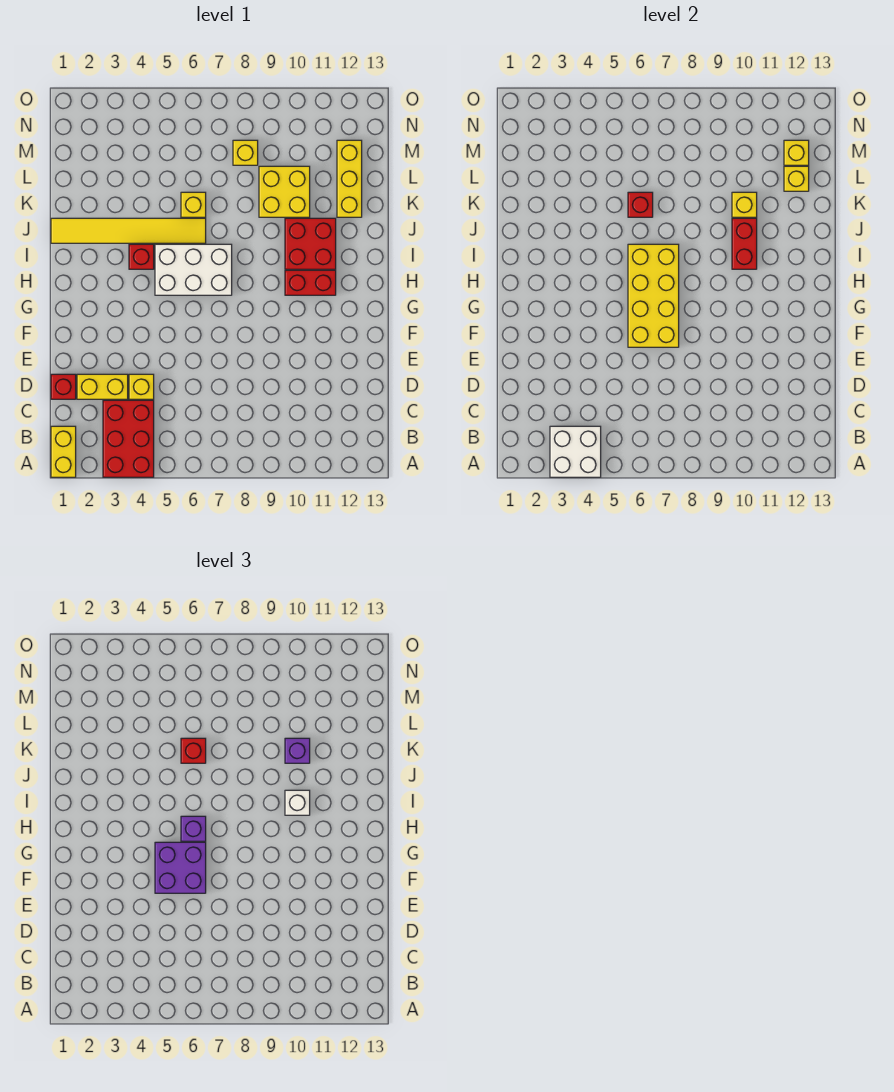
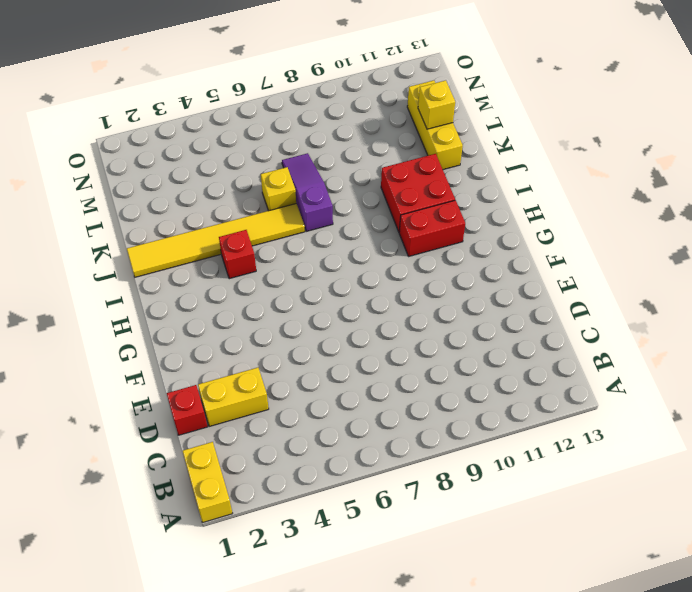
purple slope J7:L7 level 1 top J -> none
none -> red brick A3:C4 level 1
none -> yellow brick D4 level 1
none -> white brick H5:I7 level 1

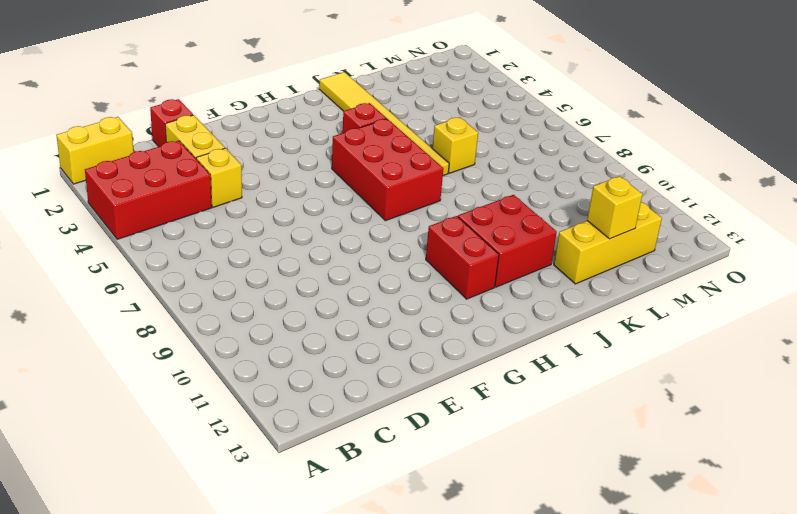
red brick H5:I7 level 1 -> white brick H5:I7 level 1
none -> yellow brick K9:L10 level 1
none -> yellow brick M8 level 1
none -> white brick A3:B4 level 2

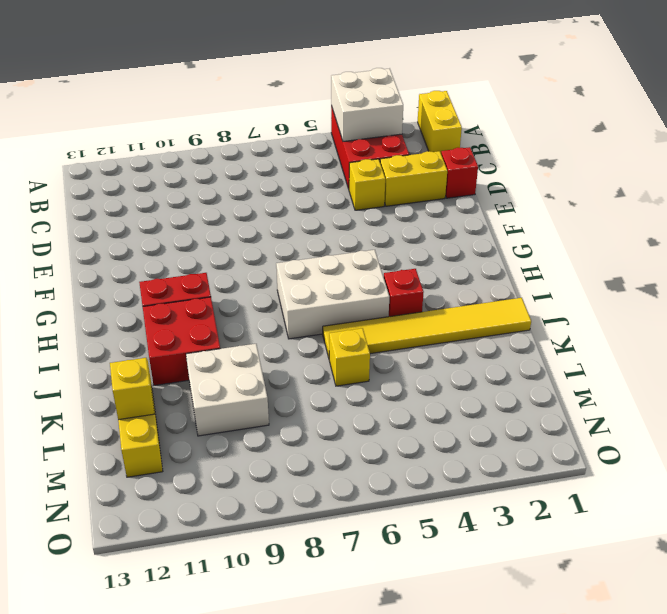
white brick K9:L10 level 1 -> yellow brick K9:L10 level 1
none -> yellow brick M8 level 1
none -> yellow brick F6:I7 level 2
none -> red brick I10:J10 level 2

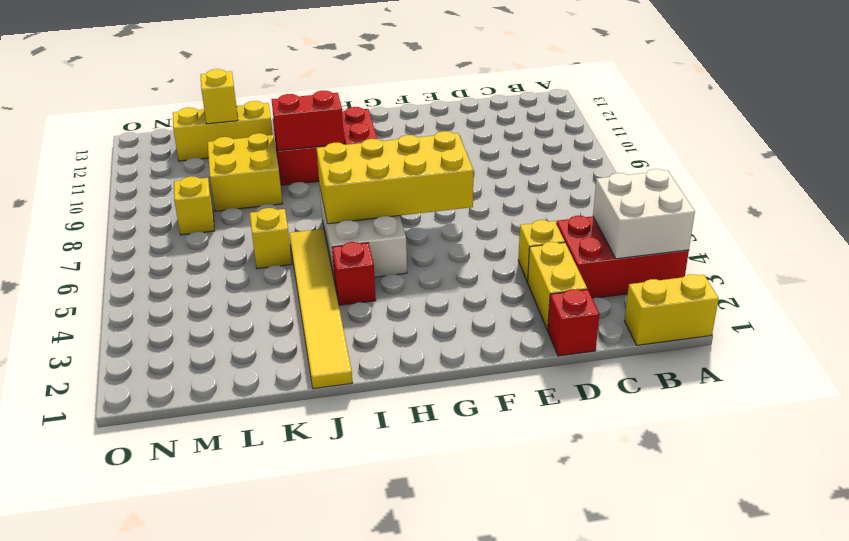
none -> red brick K6 level 2
none -> yellow brick K10 level 2
none -> yellow brick M12 level 2

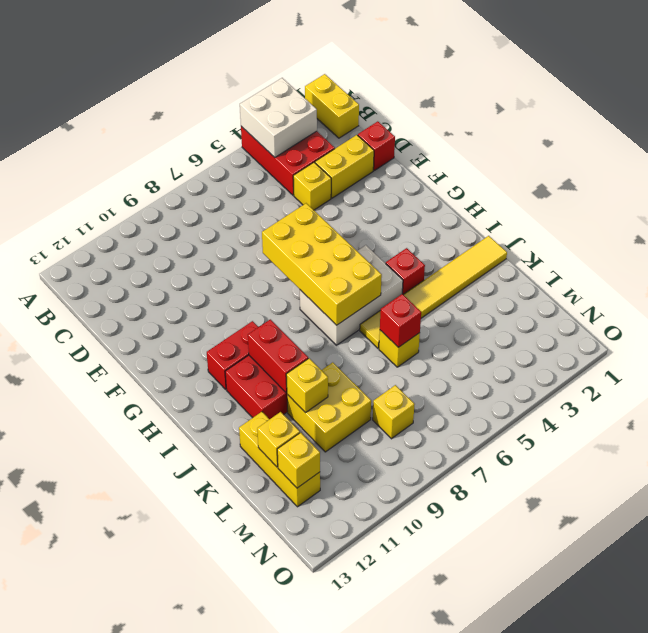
none -> purple brick F5:G6 level 3
none -> purple brick H6 level 3
none -> white brick I10 level 3

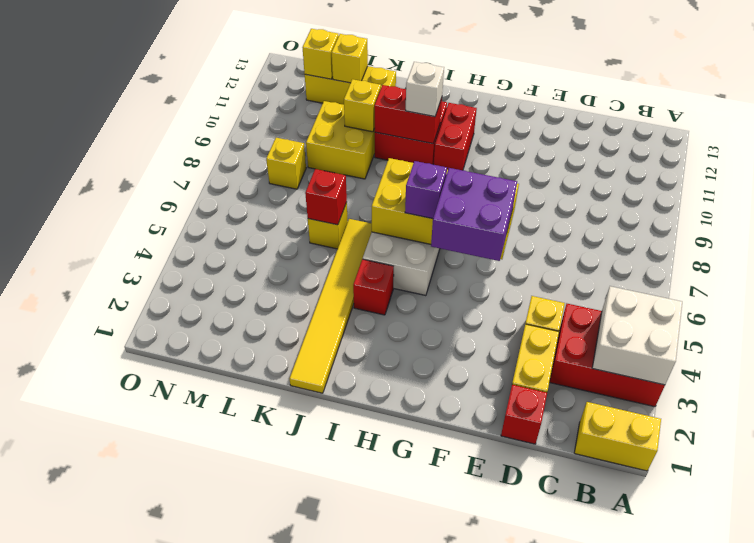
none -> red brick K6 level 3
none -> purple brick K10 level 3

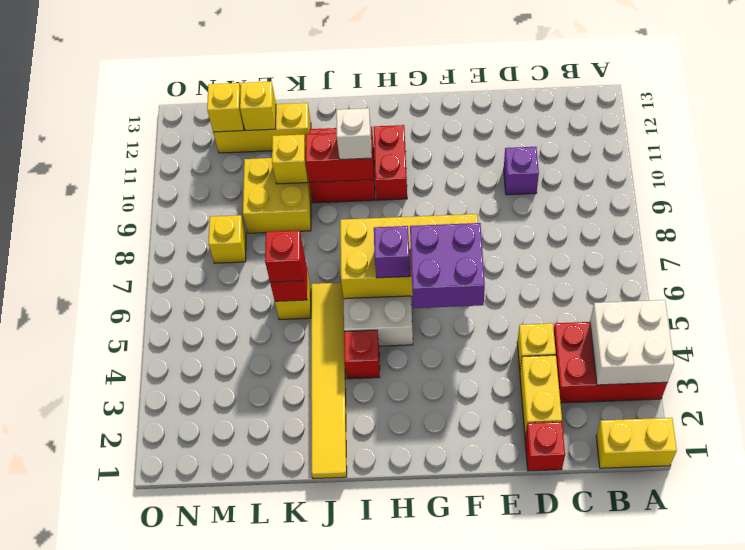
purple brick D10 level 1 -> purple brick K10 level 3

